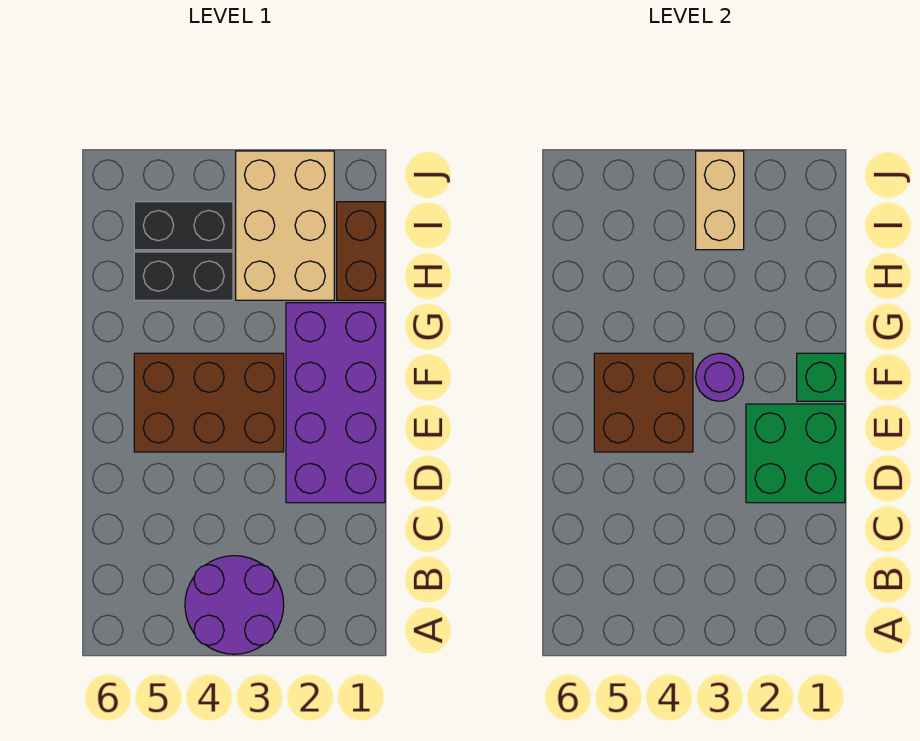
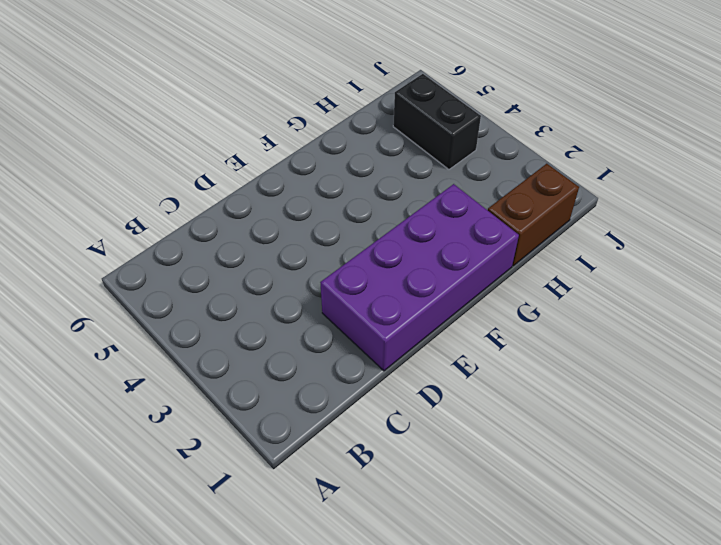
none -> purple round brick A3:B4 level 1
none -> brown brick E3:F5 level 1
none -> tan brick H2:J3 level 1

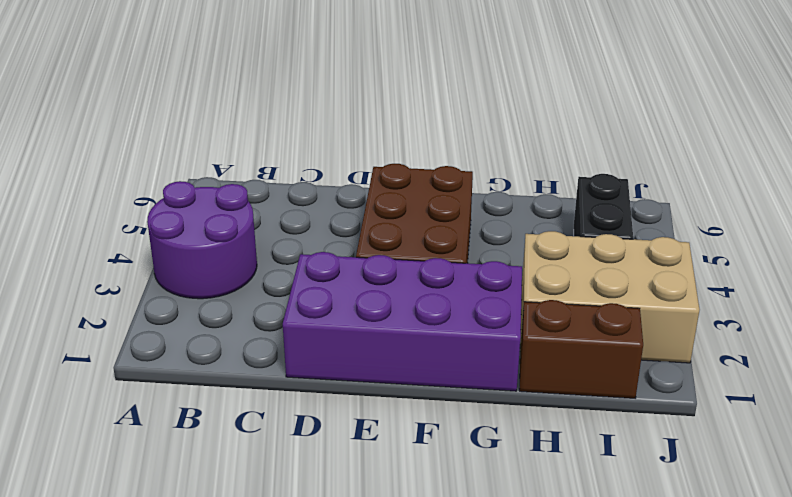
none -> black brick H4:H5 level 1
none -> green brick D1:E2 level 2
none -> brown brick E4:F5 level 2

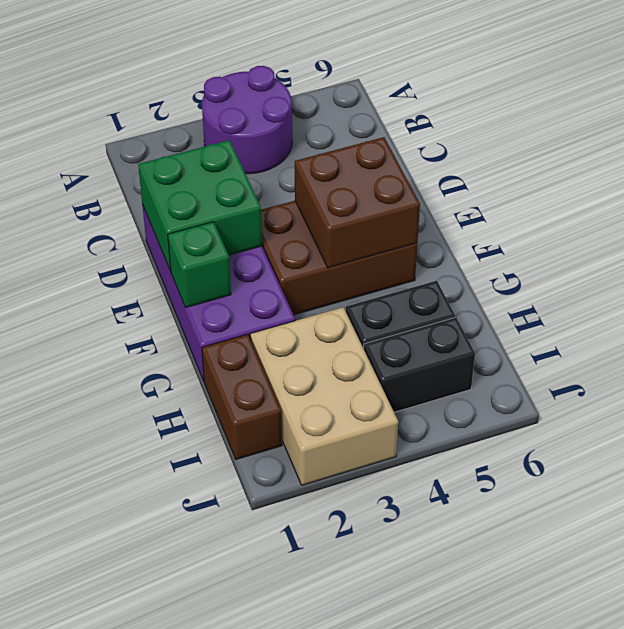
none -> purple round brick F3 level 2
none -> tan brick I3:J3 level 2

